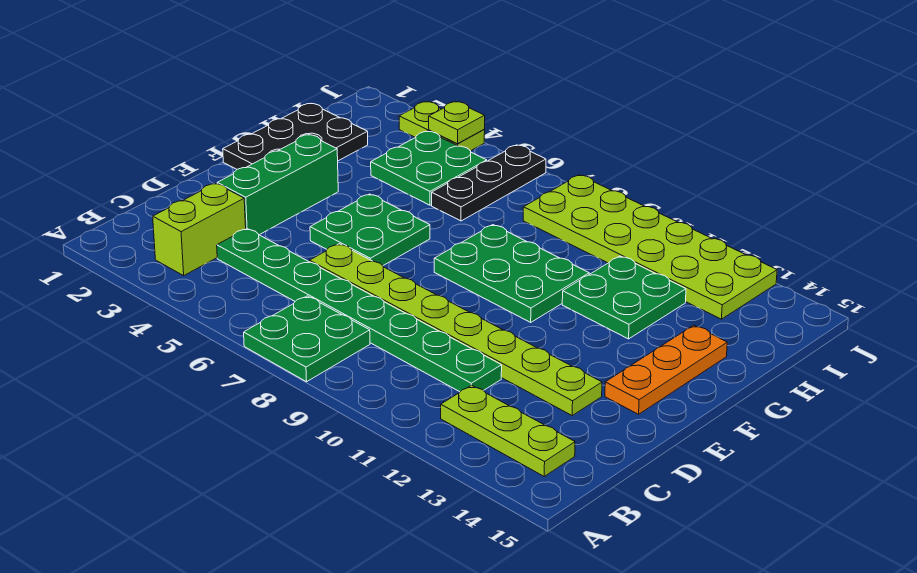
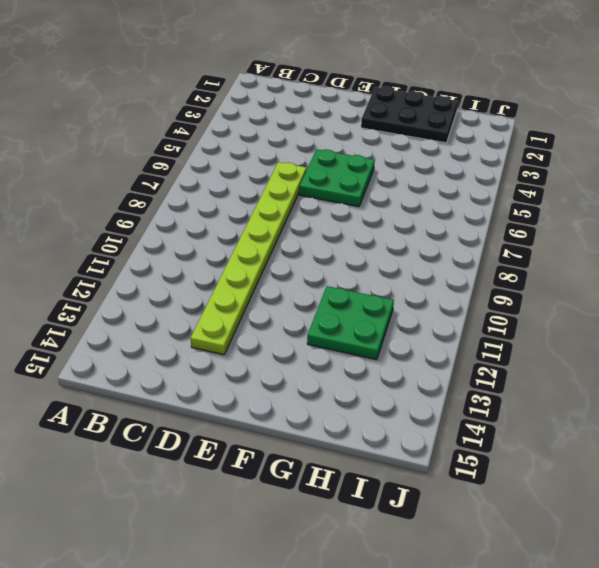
none -> green plate A7:B8 level 1
none -> lime brick B3:C3 level 1
none -> lime plate B12:B14 level 1

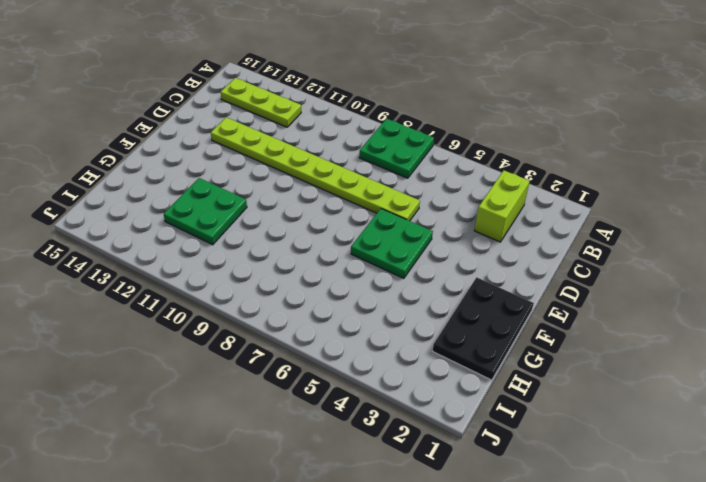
none -> green plate C4:C11 level 1
none -> green brick D3:F3 level 1
none -> orange plate E14:G14 level 1

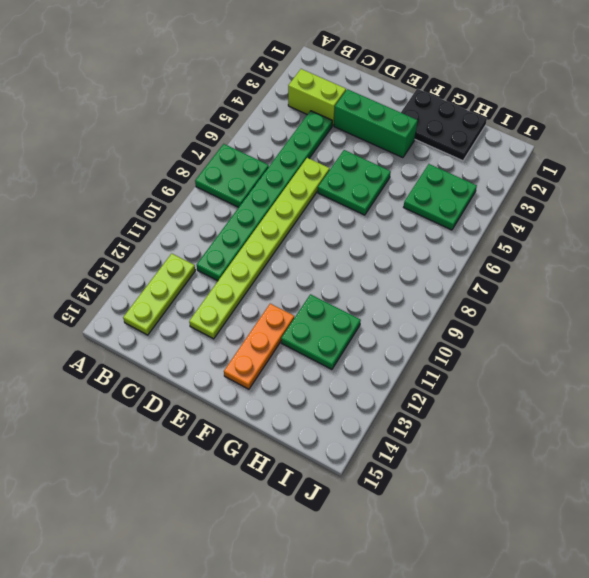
orange plate F12:F14 level 1 -> orange plate E14:G14 level 1
none -> green plate F8:G10 level 1
none -> black plate H6:J6 level 1
none -> lime plate I8:J13 level 1

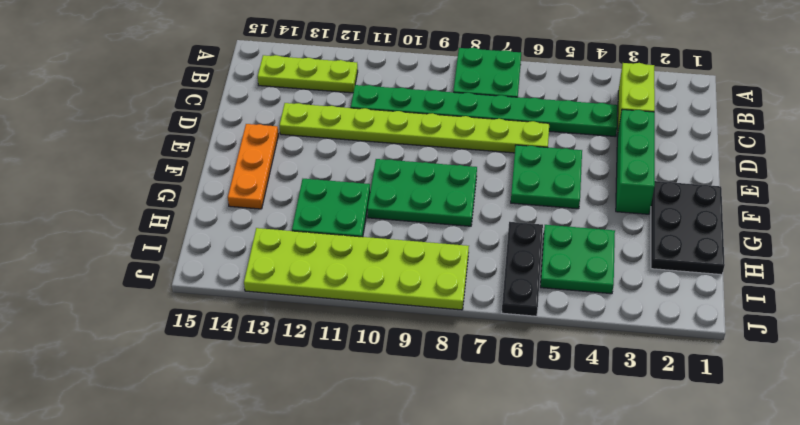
none -> lime plate J3:J4 level 1
none -> lime plate J4 level 2

